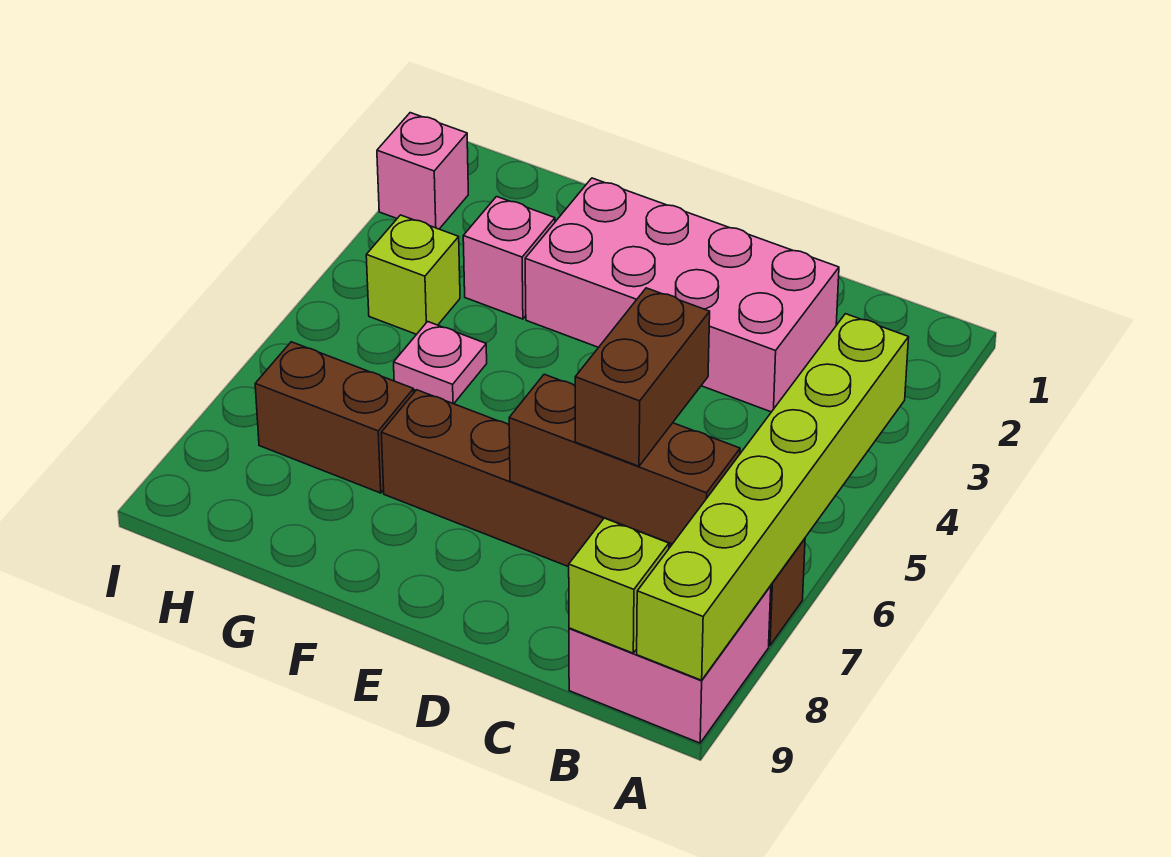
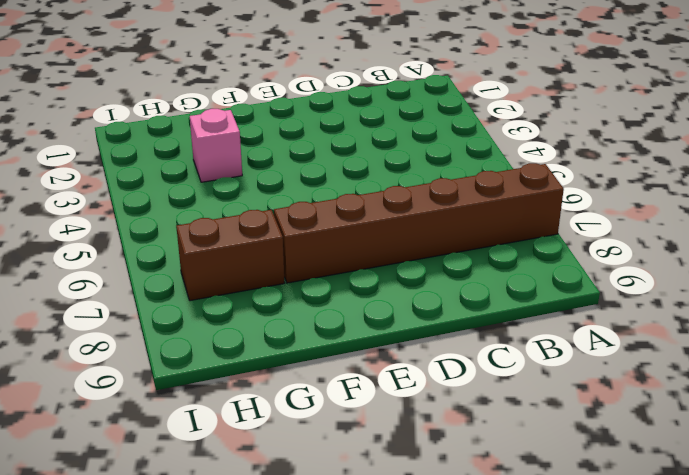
none -> pink brick A8:B9 level 1
none -> pink brick C2:F3 level 1
none -> pink plate G5 level 1

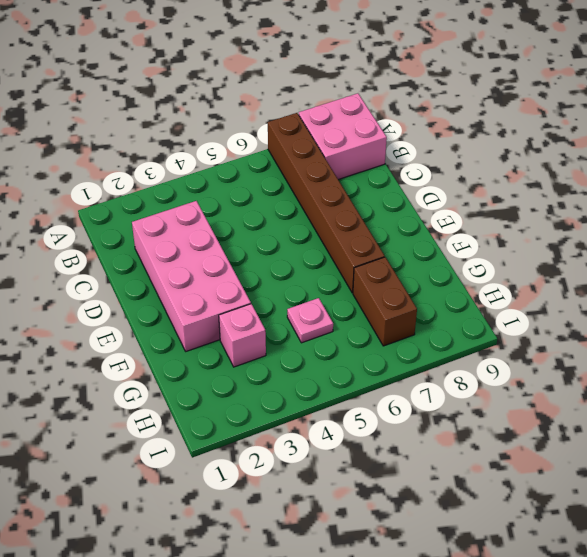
none -> lime brick H4 level 1
none -> pink brick I2 level 1
none -> lime brick A4:A9 level 2

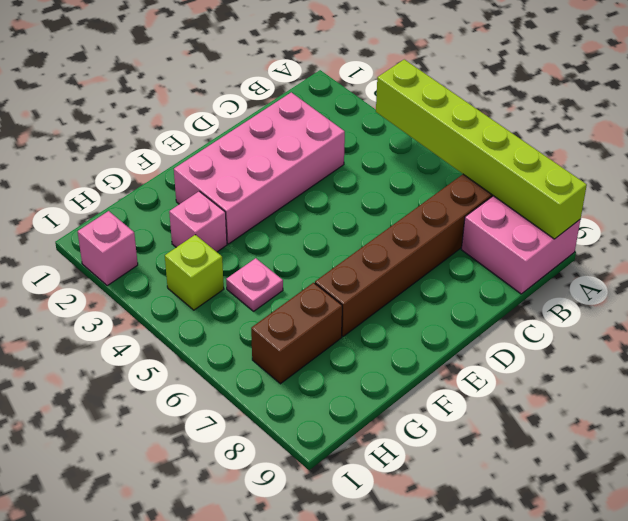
none -> brown brick B7:D7 level 2
none -> lime brick B9 level 2
none -> brown brick C6:C7 level 3

